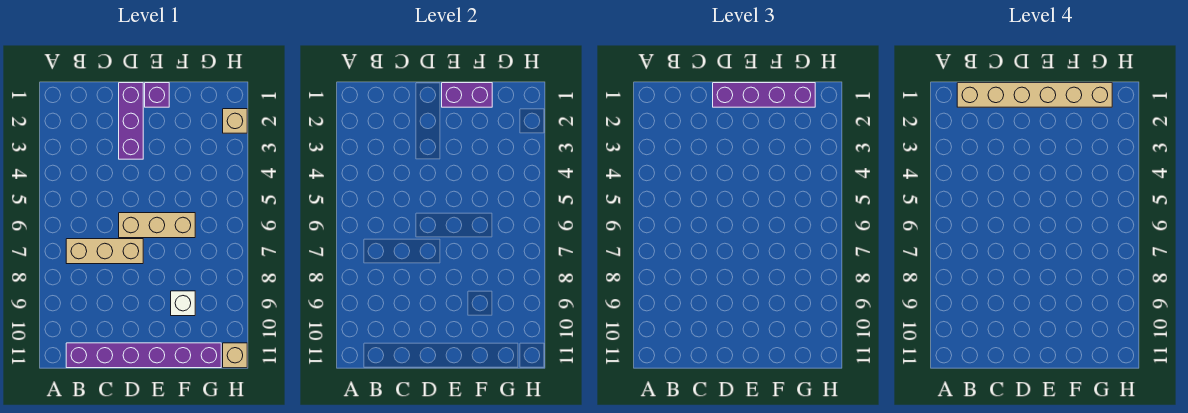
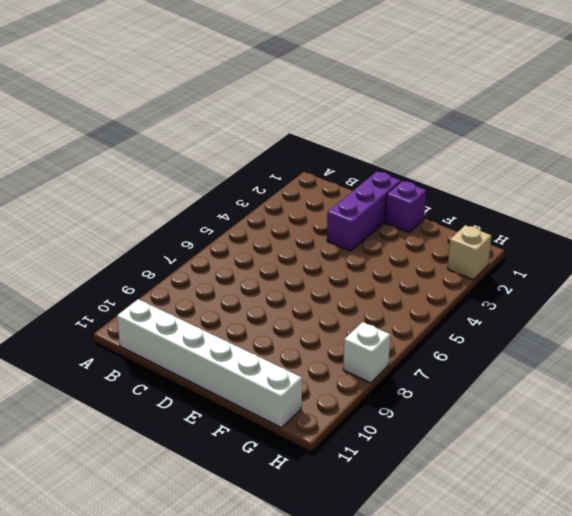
white brick B11:G11 level 1 -> purple brick B11:G11 level 1
white brick H8 level 1 -> white brick F9 level 1
none -> tan brick B7:D7 level 1
none -> tan brick D6:F6 level 1

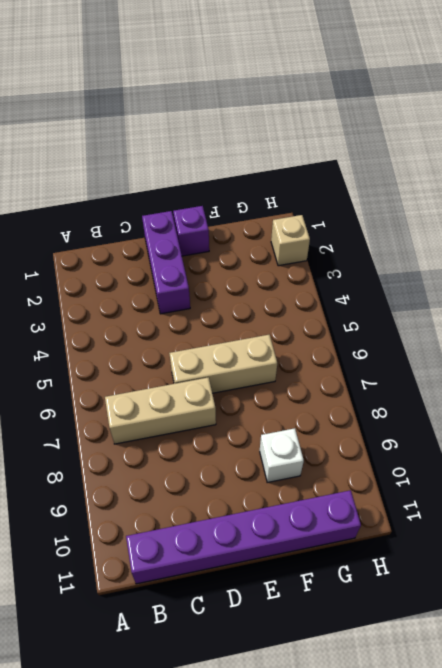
none -> tan brick H11 level 1
none -> purple brick E1:F1 level 2

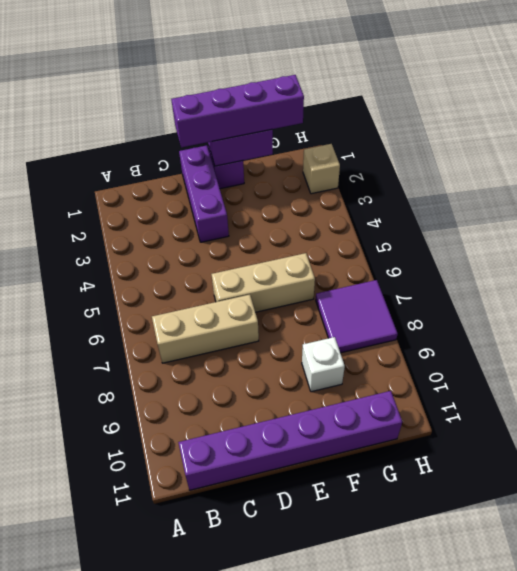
purple tile G7:H8 level 1 -> none
none -> tan brick H11 level 1
none -> tan brick B1:G1 level 4

